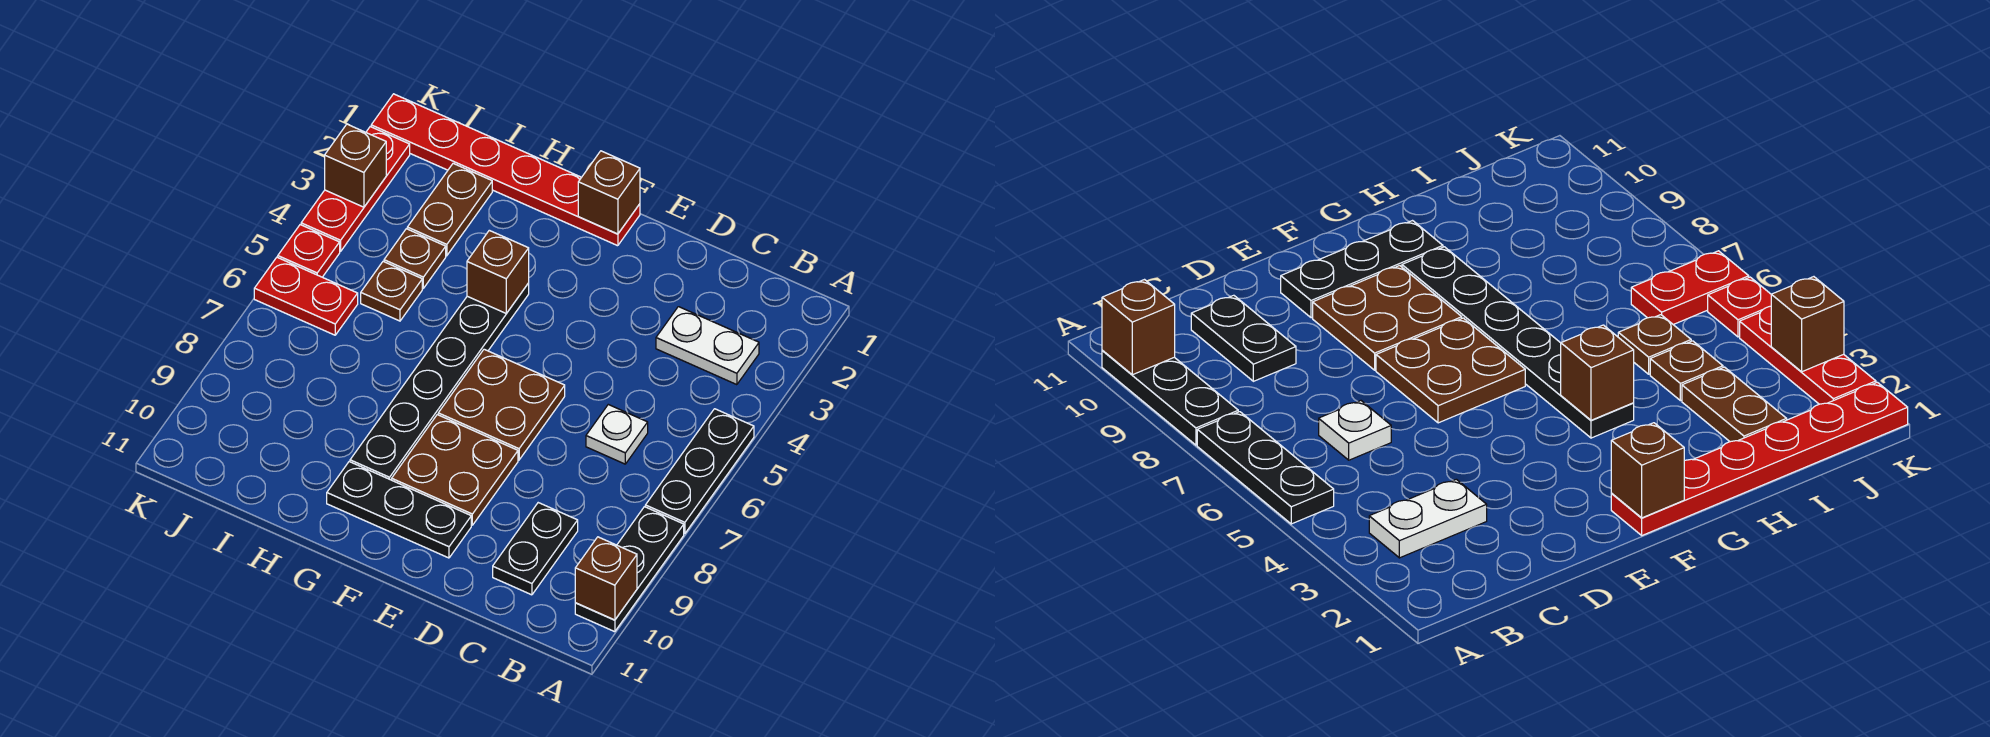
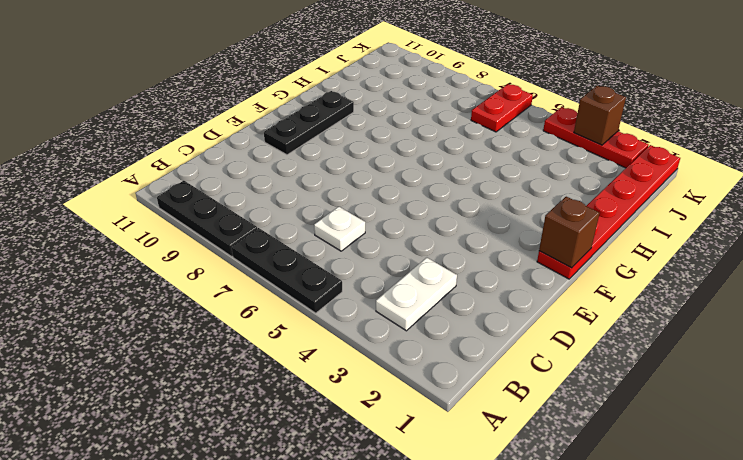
none -> black plate C9:C10 level 1
none -> brown plate E6:F7 level 1
none -> brown plate E8:F9 level 1

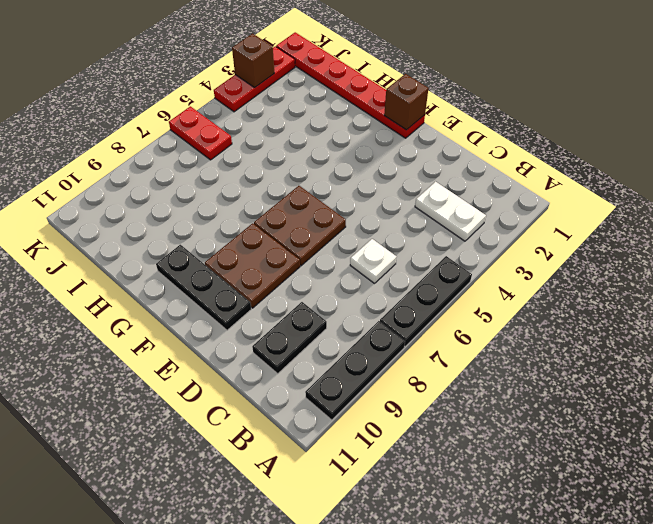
none -> black plate G4:G9 level 1
none -> brown plate I2:I3 level 1
none -> brown plate I4 level 1

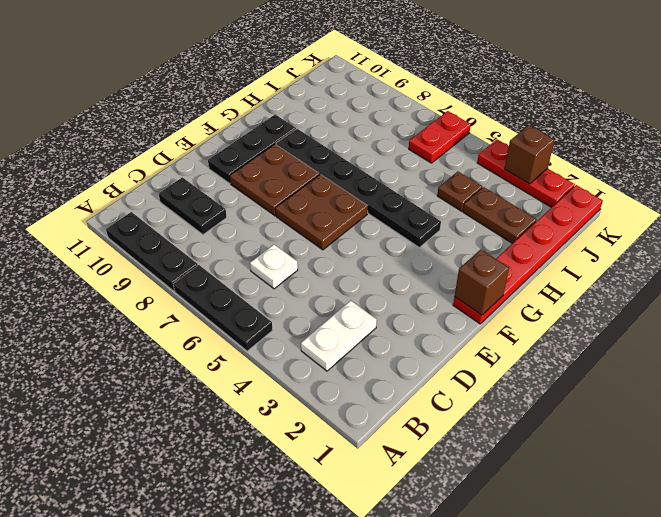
none -> brown plate I5 level 1
none -> red plate K5 level 1
none -> brown brick A10 level 2

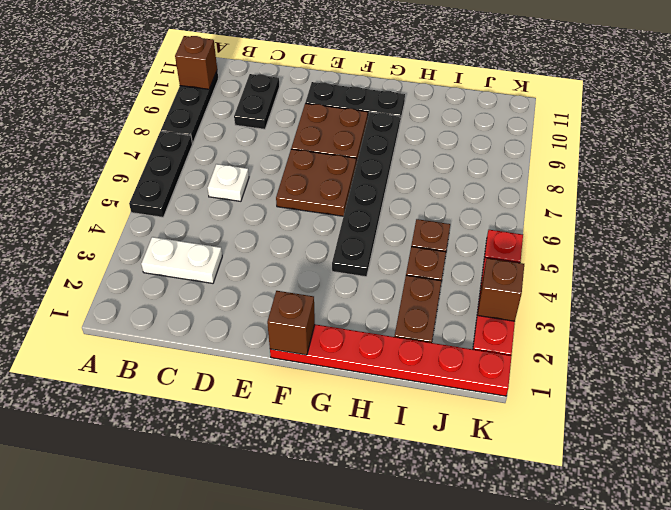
none -> red plate J6:K6 level 1
none -> brown brick G4 level 2

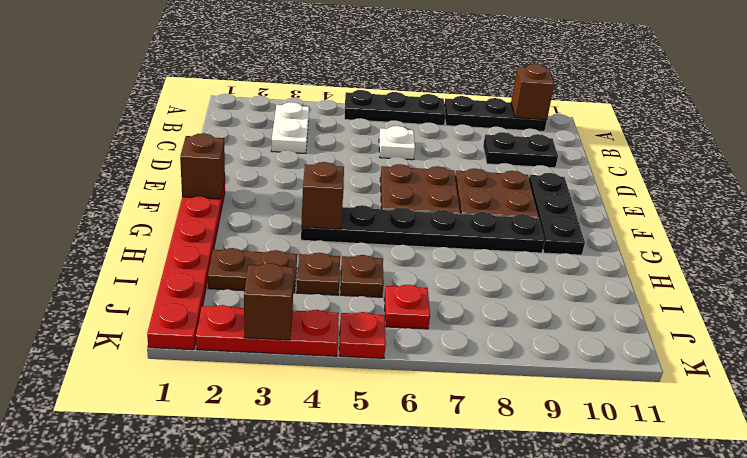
red plate J6 level 1 -> red plate J6:K6 level 1

